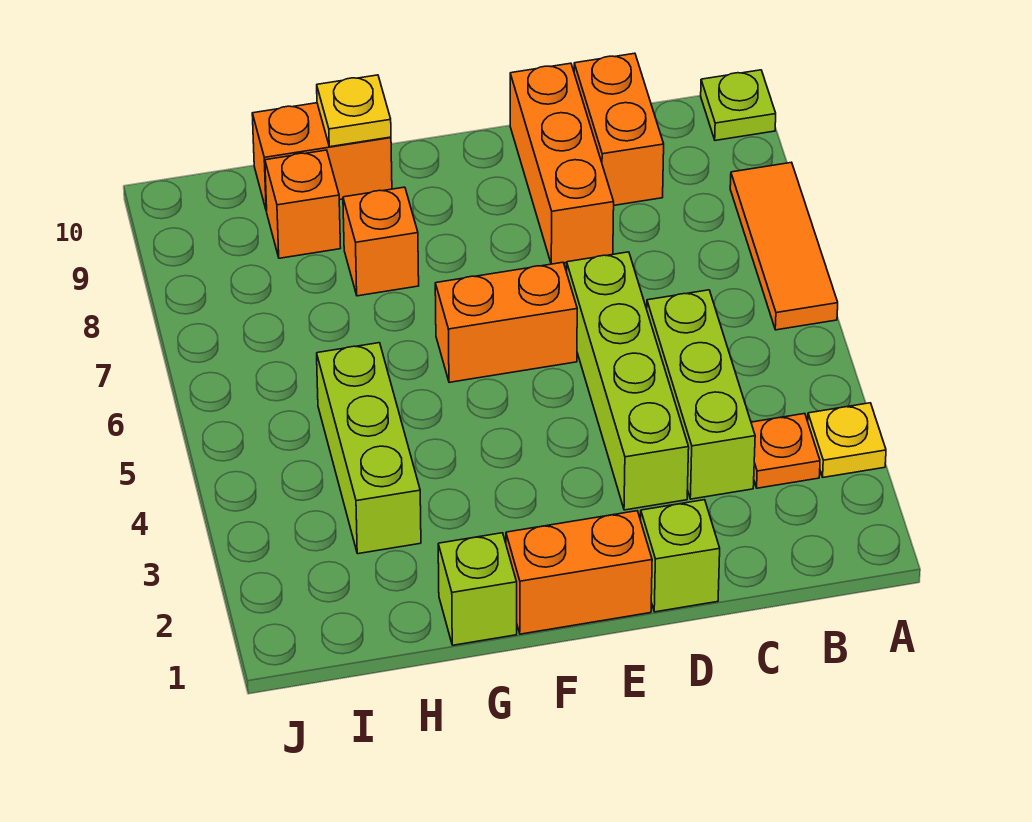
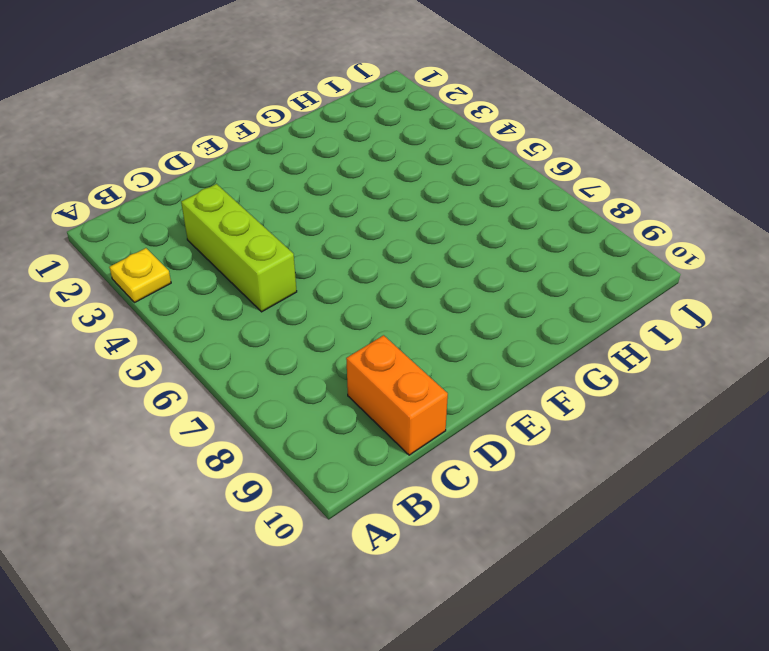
none -> orange tile A6:A8 level 1
none -> lime plate A10 level 1
none -> orange plate B3 level 1

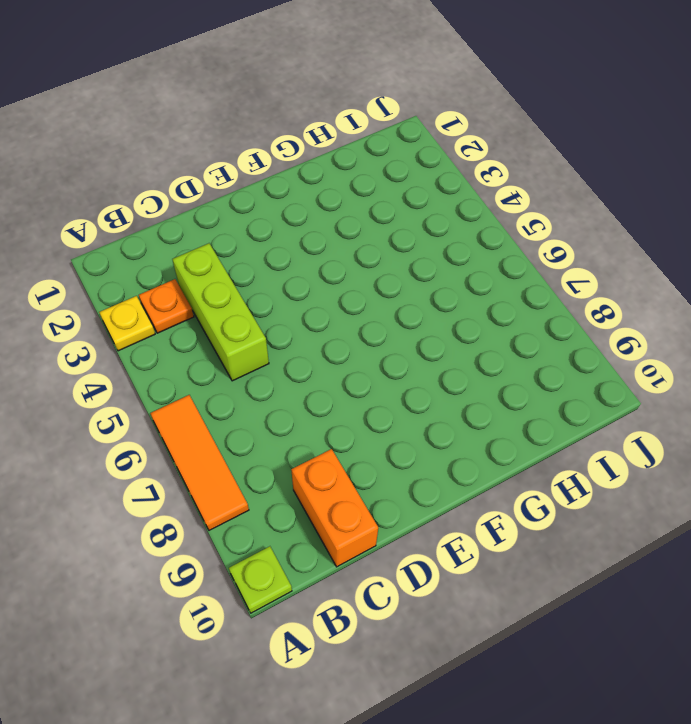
none -> lime brick D1 level 1
none -> lime brick D3:D6 level 1
none -> orange brick D8:D10 level 1

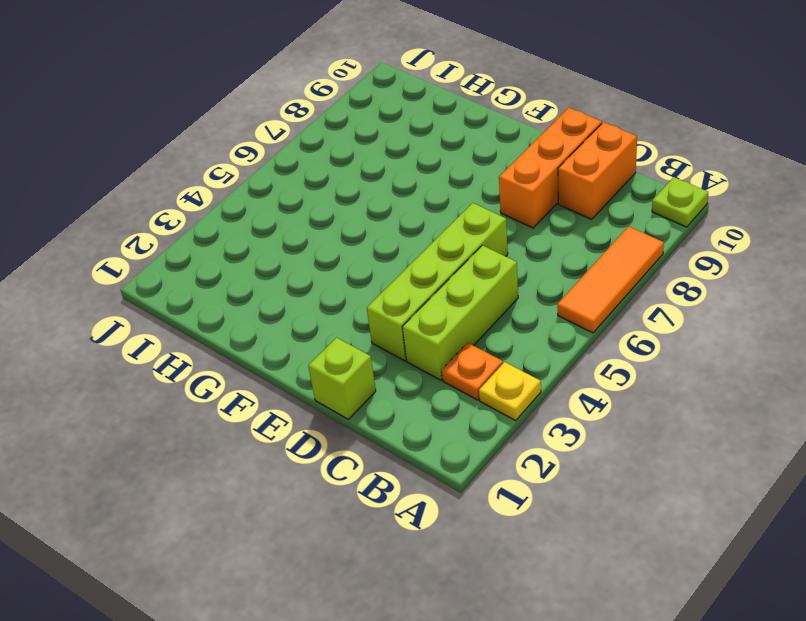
none -> orange brick E1:F1 level 1
none -> orange brick E6:F6 level 1
none -> lime brick G1 level 1

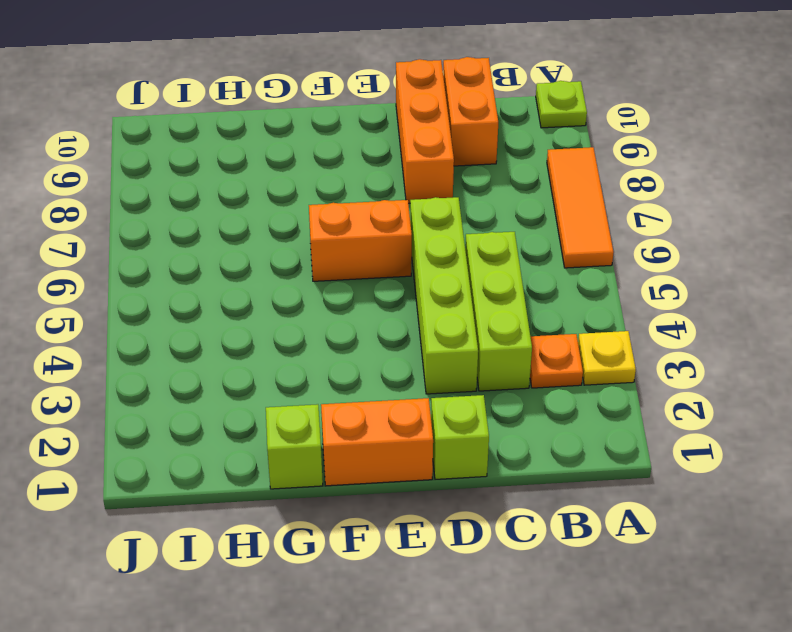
none -> orange brick G8 level 1
none -> orange brick G10:H10 level 1
none -> lime brick H3:H5 level 1

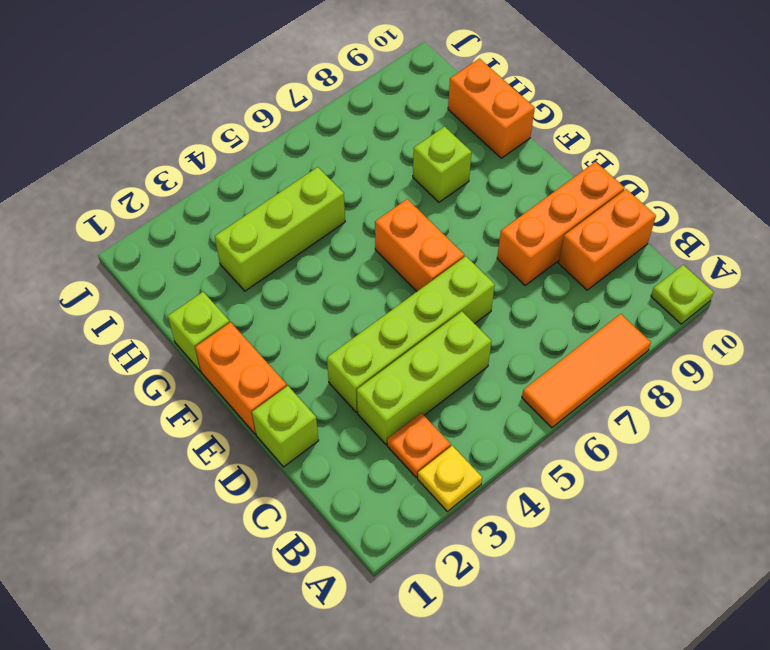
lime brick G8 level 1 -> orange brick G8 level 1
none -> orange brick H9 level 1
none -> yellow plate G10 level 2

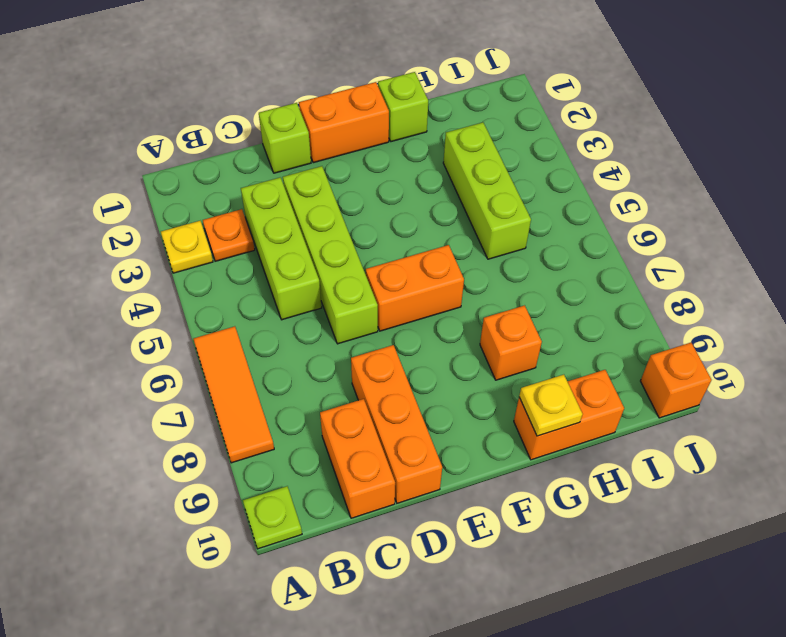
orange brick J10 level 1 -> orange brick H9 level 1

